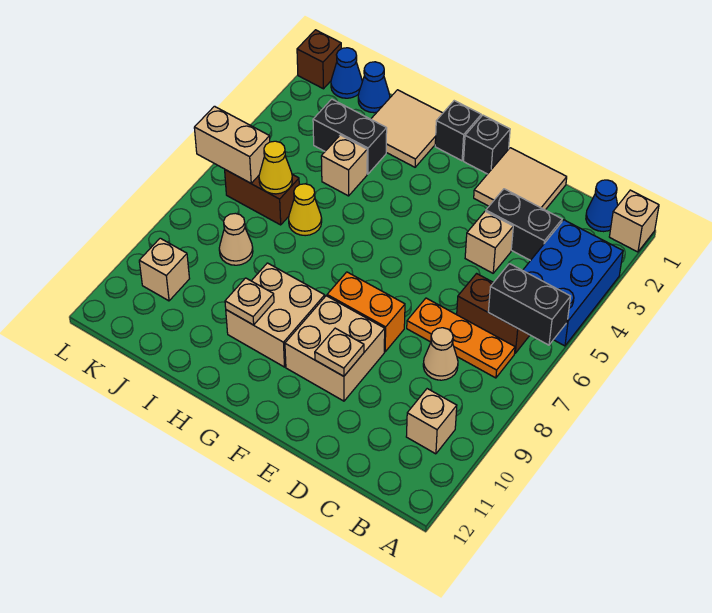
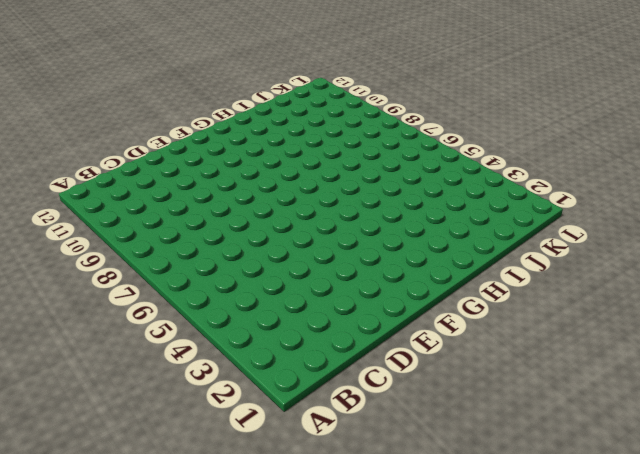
none -> tan brick A1 level 1
none -> blue brick A3:B5 level 1
none -> blue cone B1 level 1
none -> brown brick B6:C6 level 1

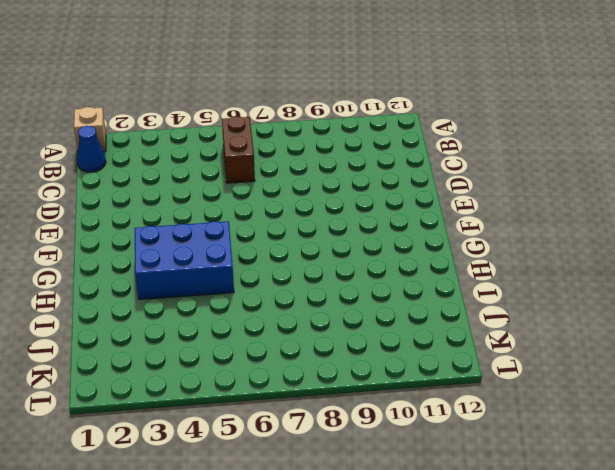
blue brick G3:H5 level 1 -> blue brick A3:B5 level 1
none -> orange plate B7:D7 level 1
none -> tan brick B10 level 1
none -> black brick C3:D3 level 1
none -> tan cone C8 level 1

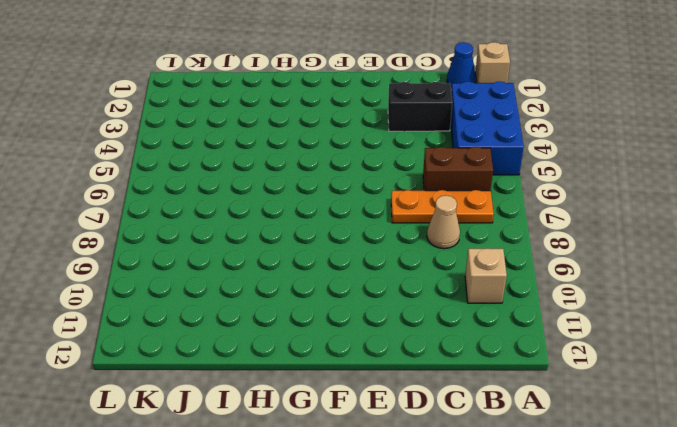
none -> tan tile D1:E2 level 1
none -> tan brick D4 level 1
none -> orange brick E8:F8 level 1
none -> tan brick E9:F10 level 1

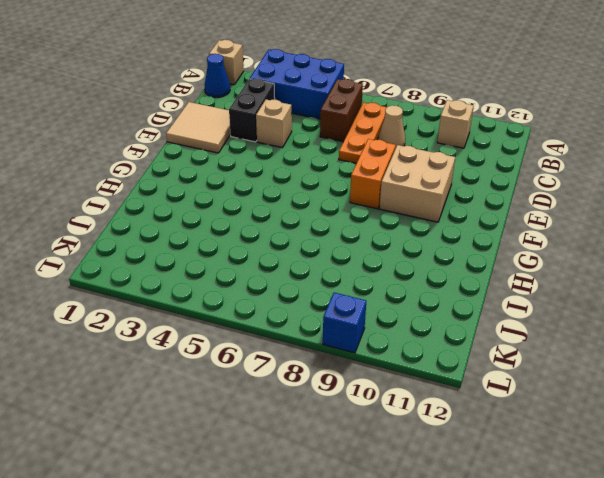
blue brick L9 level 1 -> none
none -> black brick F1 level 1
none -> black brick G1 level 1
none -> tan brick G9:H10 level 1
none -> tan tile H1:I2 level 1

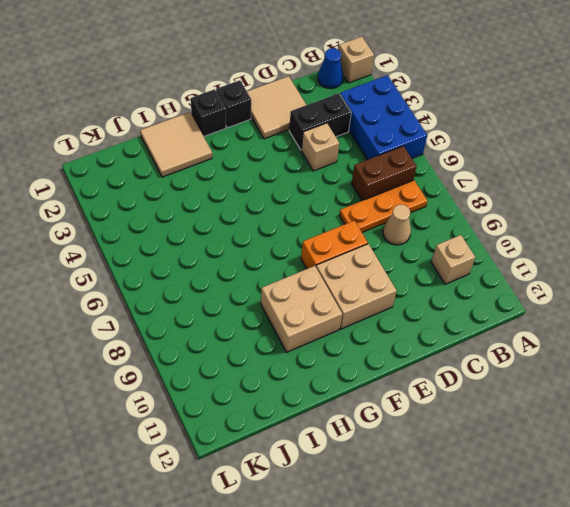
none -> black brick I3:J3 level 1
none -> tan brick I4 level 1
none -> yellow cone I6 level 1
none -> blue cone J1 level 1

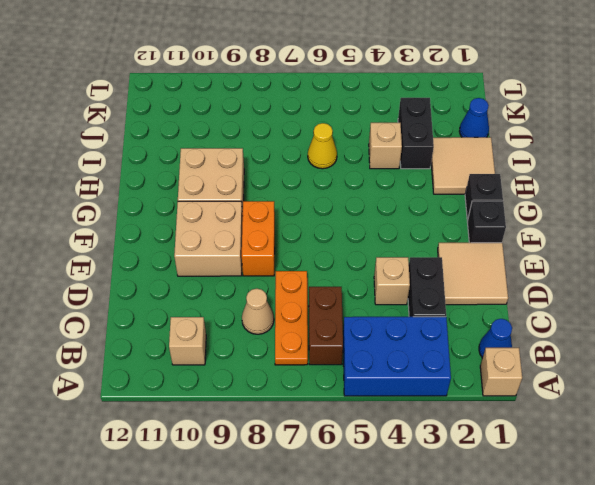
none -> brown brick J6:K6 level 1
none -> tan cone J8 level 1
none -> blue cone K1 level 1
none -> tan brick K10 level 1

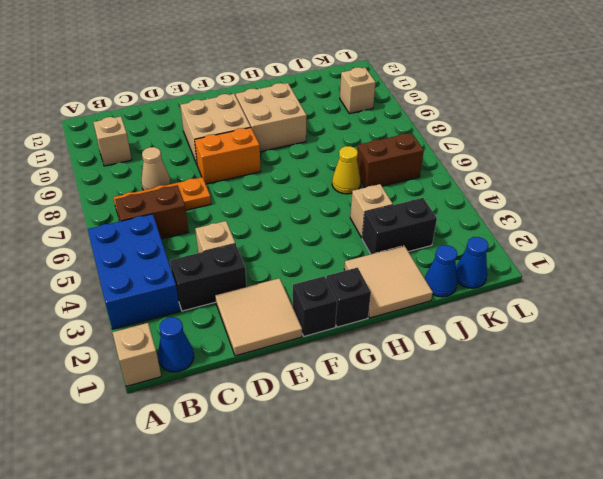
none -> tan cone J8 level 1
none -> brown brick L1 level 1
none -> black brick A6:B6 level 2
none -> tan plate E10 level 2

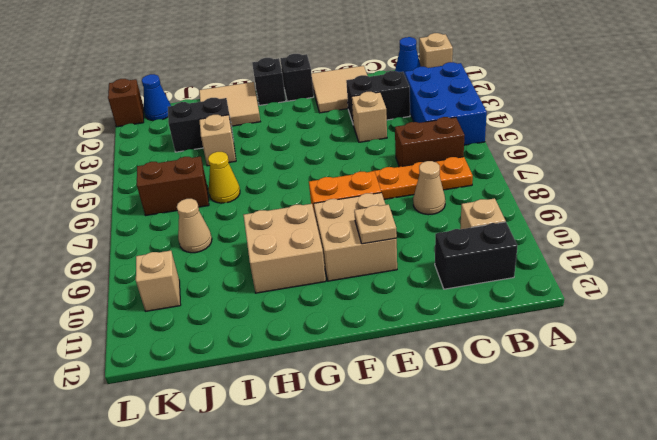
black brick B11:C11 level 1 -> black brick A6:B6 level 2
none -> blue cone J1 level 1
none -> tan plate H10 level 2
none -> yellow cone J6 level 2
none -> tan brick K6:L6 level 2

